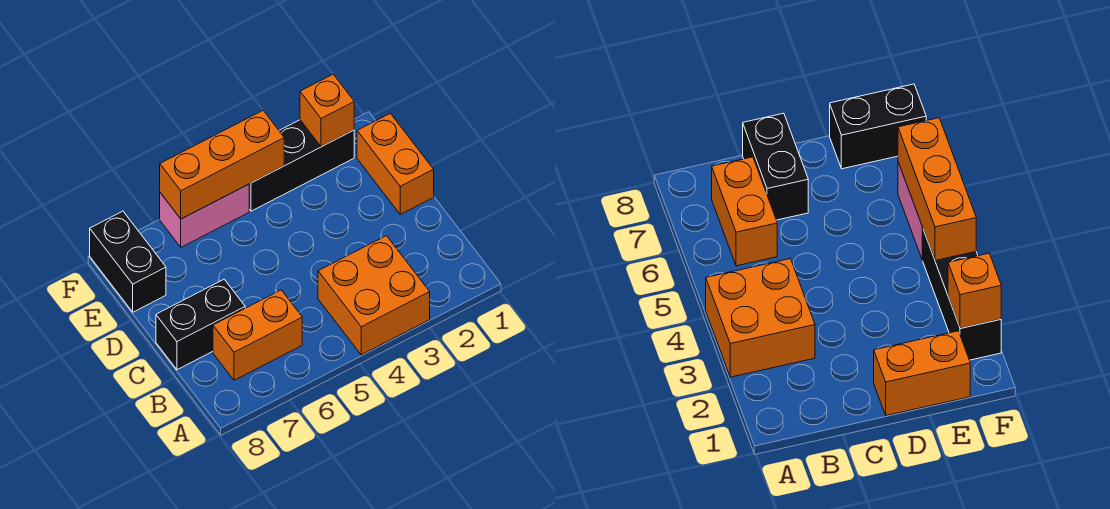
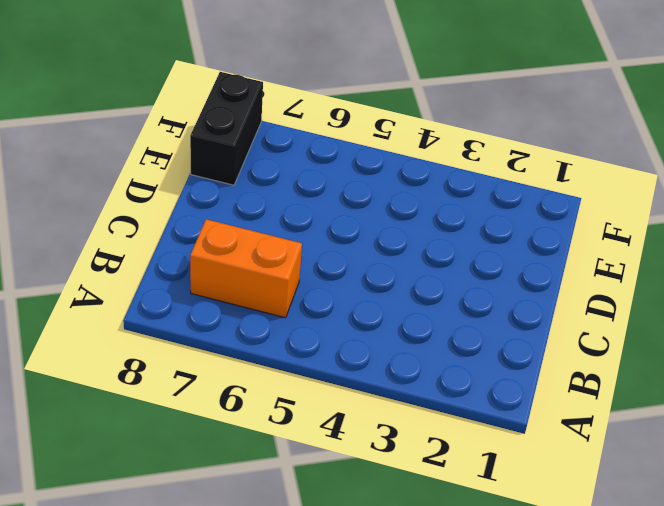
none -> orange brick A3:B4 level 1
none -> black brick C7:C8 level 1

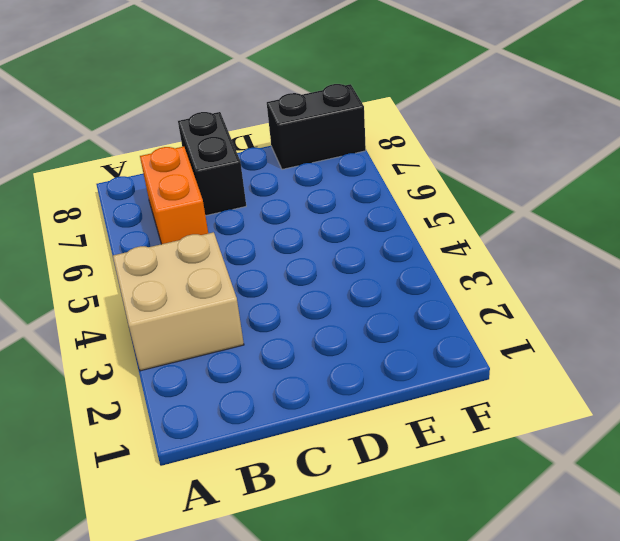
tan brick A3:B4 level 1 -> orange brick A3:B4 level 1
none -> orange brick D1:E1 level 1
none -> black brick F2:F4 level 1

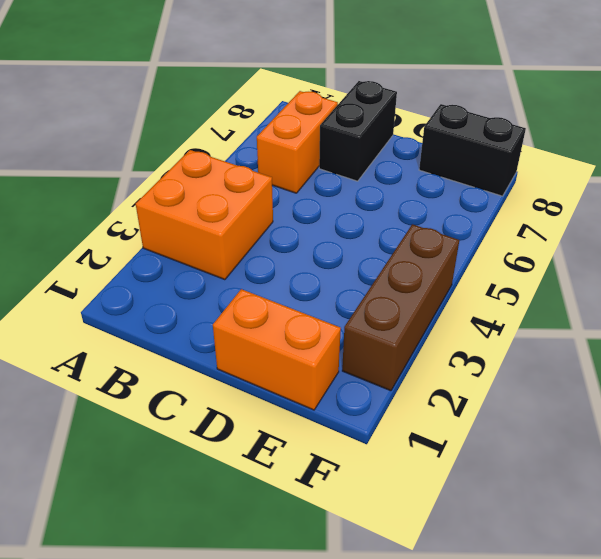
brown brick F2:F4 level 1 -> black brick F2:F4 level 1
none -> pink brick F5:F6 level 1
none -> orange brick F2 level 2

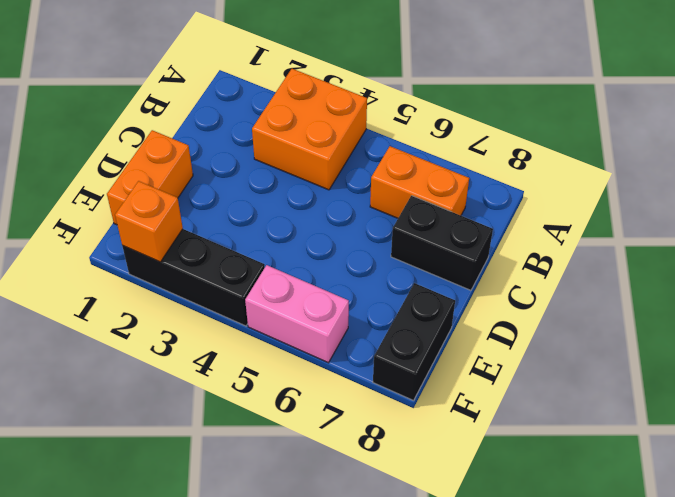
none -> orange brick F4:F6 level 2

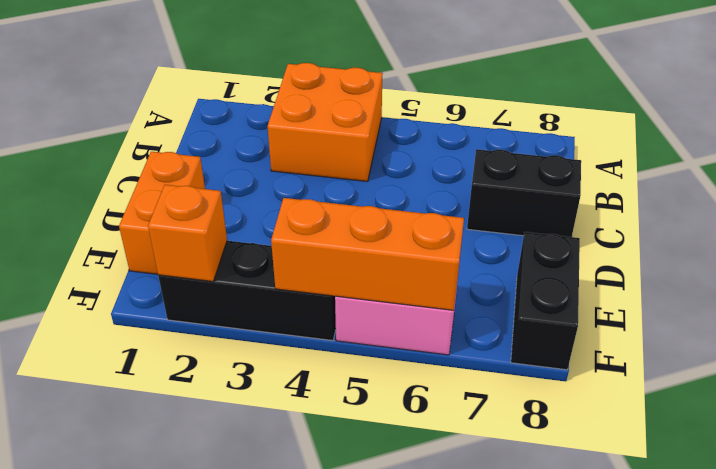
none -> orange brick B6:B7 level 1

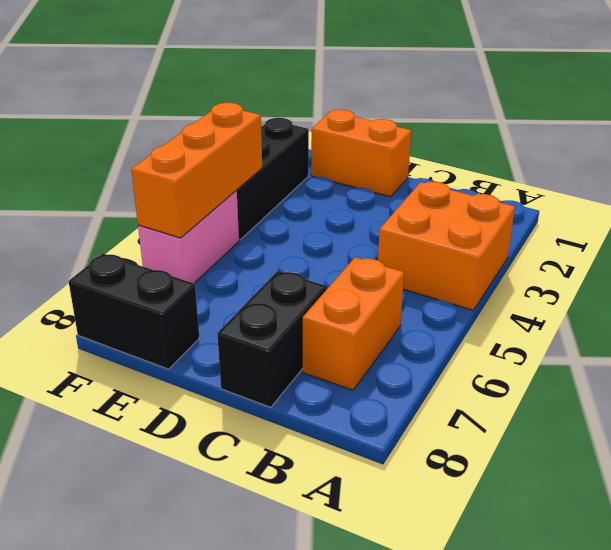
none -> orange brick F2 level 2

